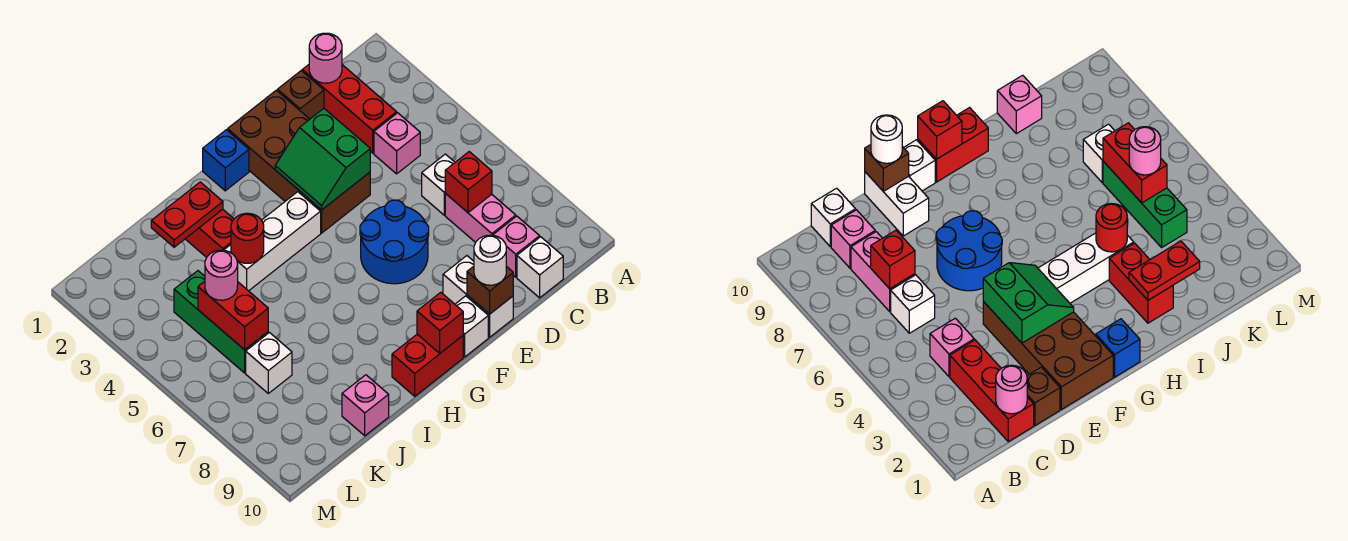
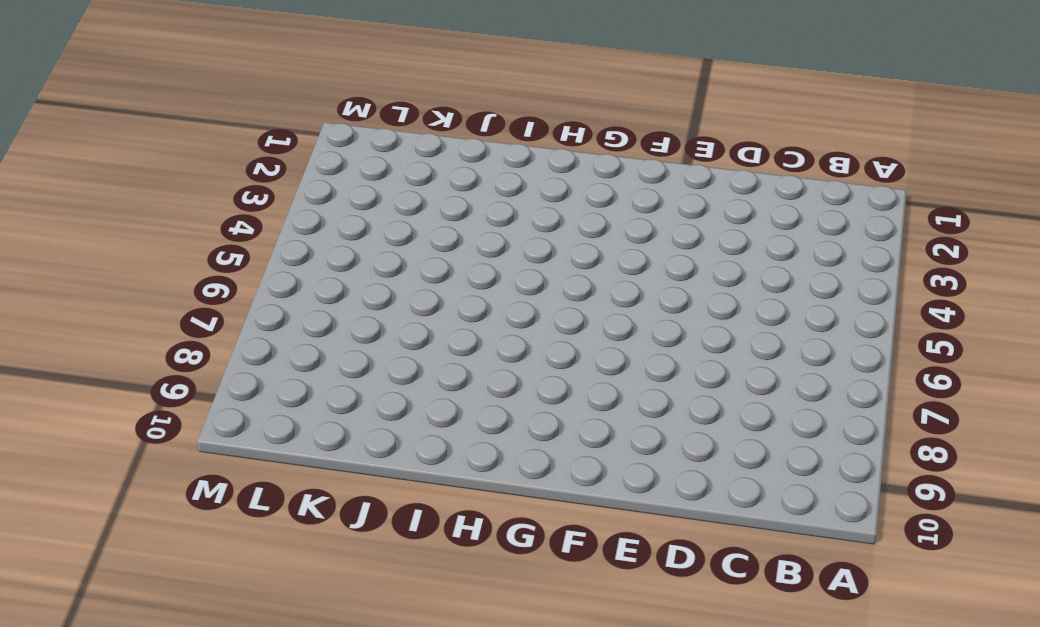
none -> red brick C1:C3 level 1
none -> pink brick C4 level 1
none -> white brick C6 level 1

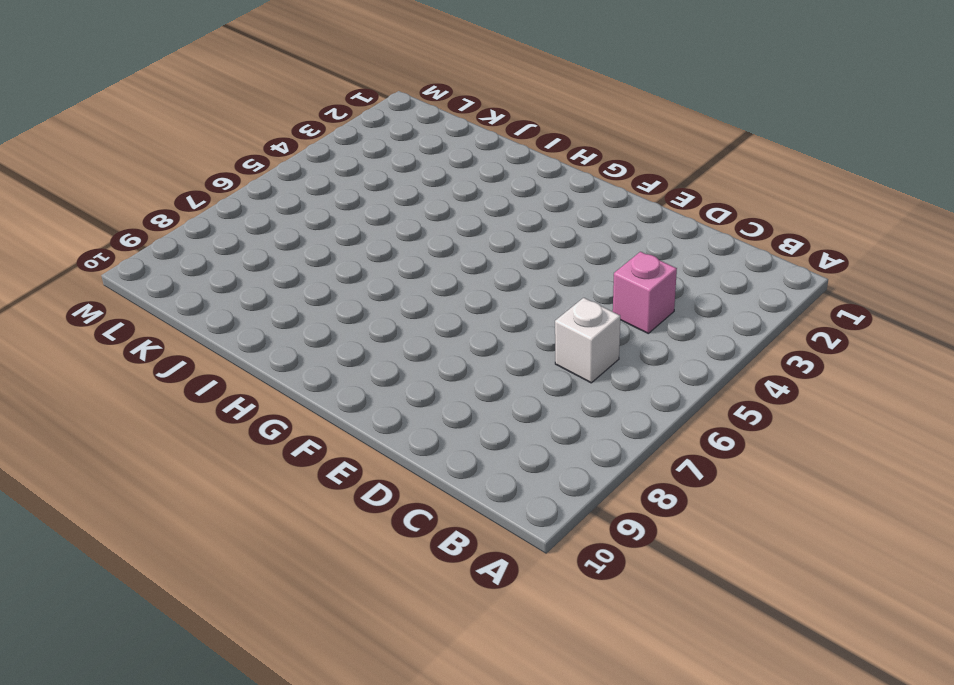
none -> red brick C1:C3 level 1
none -> pink brick C7:C8 level 1
none -> pink brick C9 level 1

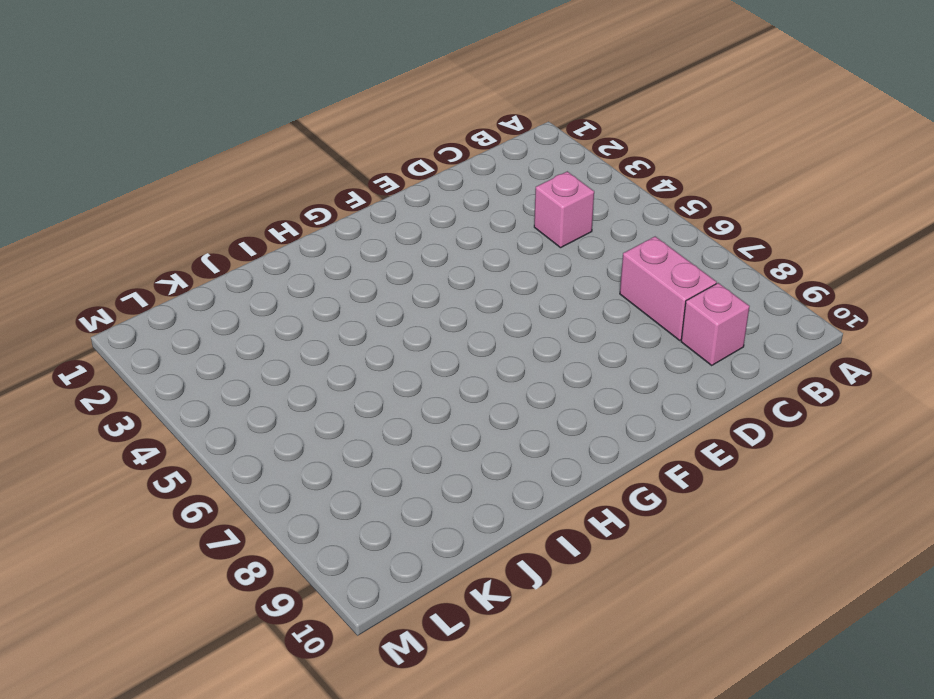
none -> red brick C1:C3 level 1
none -> white brick C6 level 1
none -> white brick C10 level 1

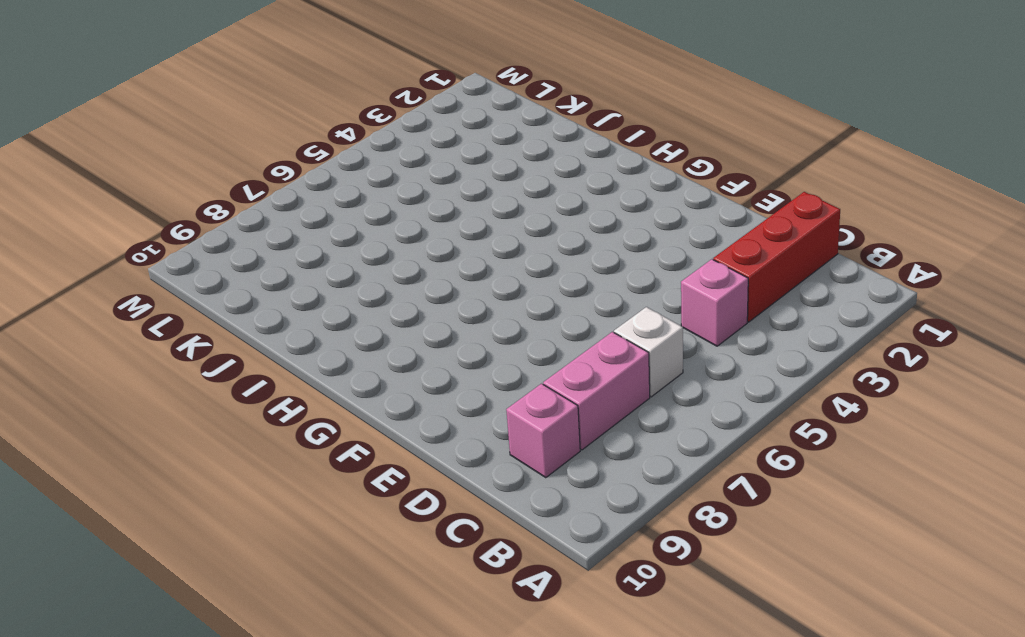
none -> white brick C10 level 1
none -> brown brick D1 level 1
none -> brown brick E1:F4 level 1

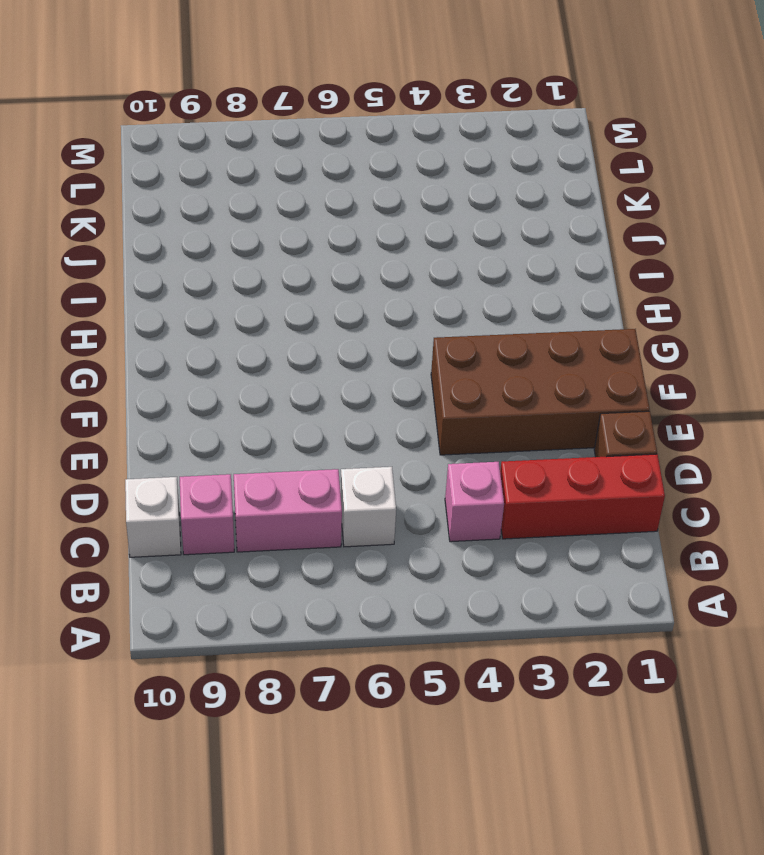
none -> blue round brick E6:F7 level 1
none -> white brick E9:E10 level 1
none -> white brick F10 level 1

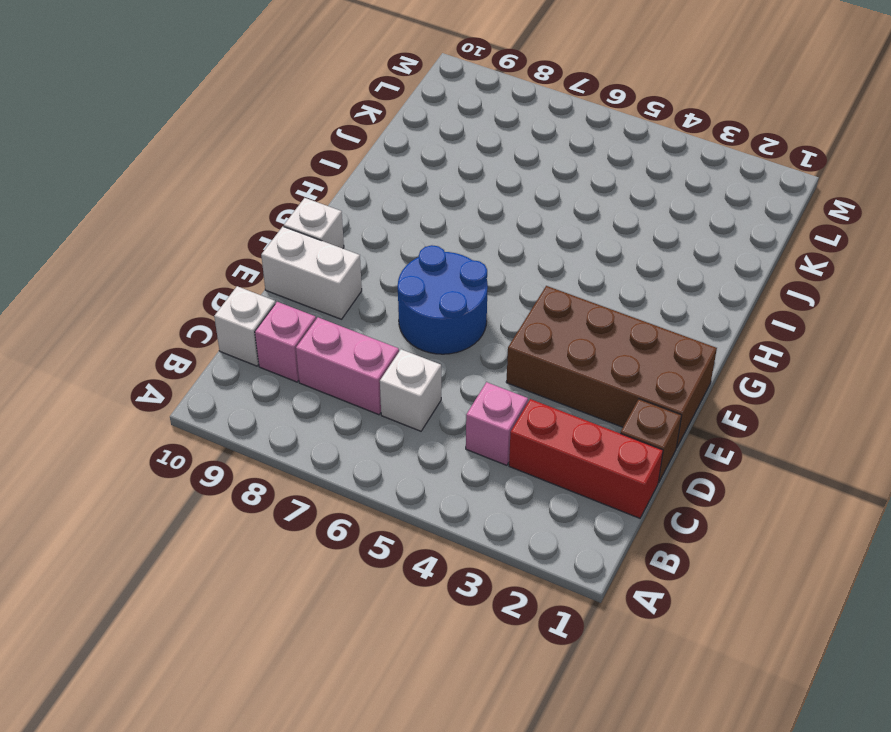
none -> blue brick G1 level 1
none -> white brick G4:I4 level 1
none -> red brick G10:H10 level 1

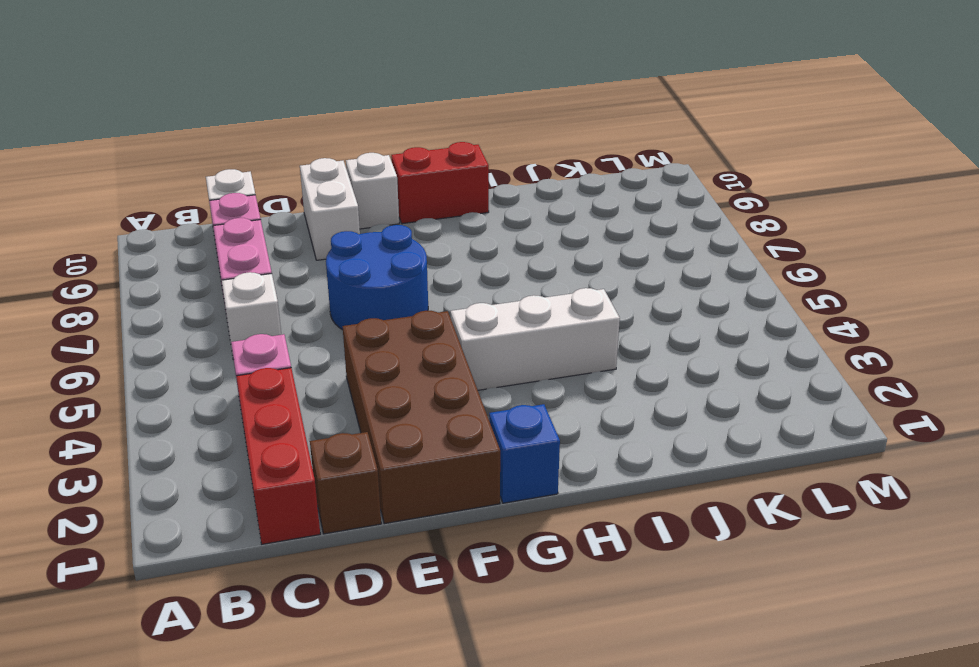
none -> red brick I2:I3 level 1
none -> pink brick J10 level 1
none -> green brick K4:K6 level 1

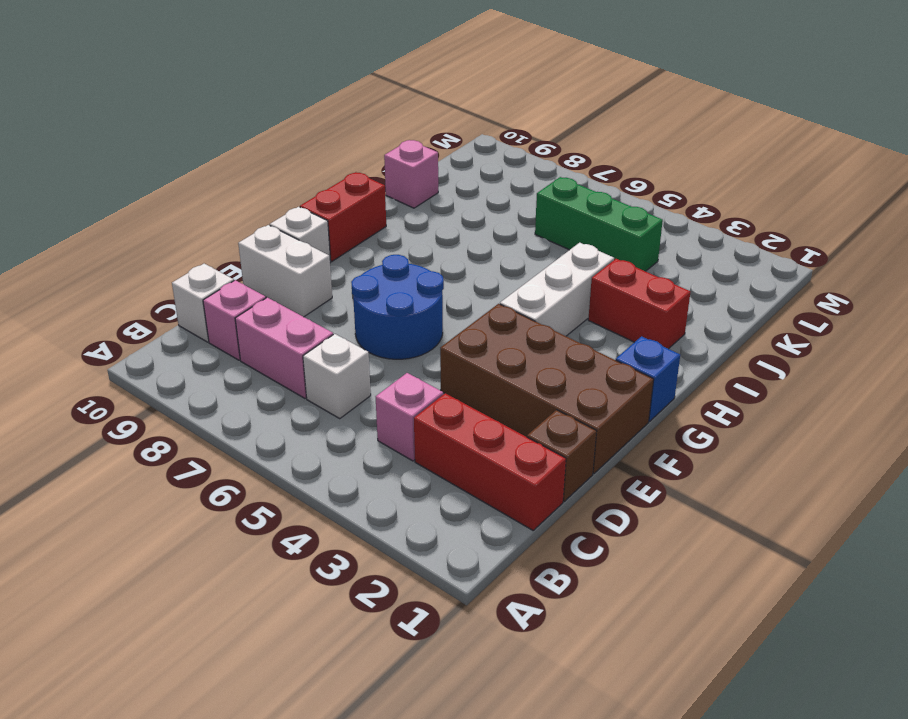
none -> white brick K7 level 1
none -> pink round brick C1 level 2
none -> red brick C7 level 2

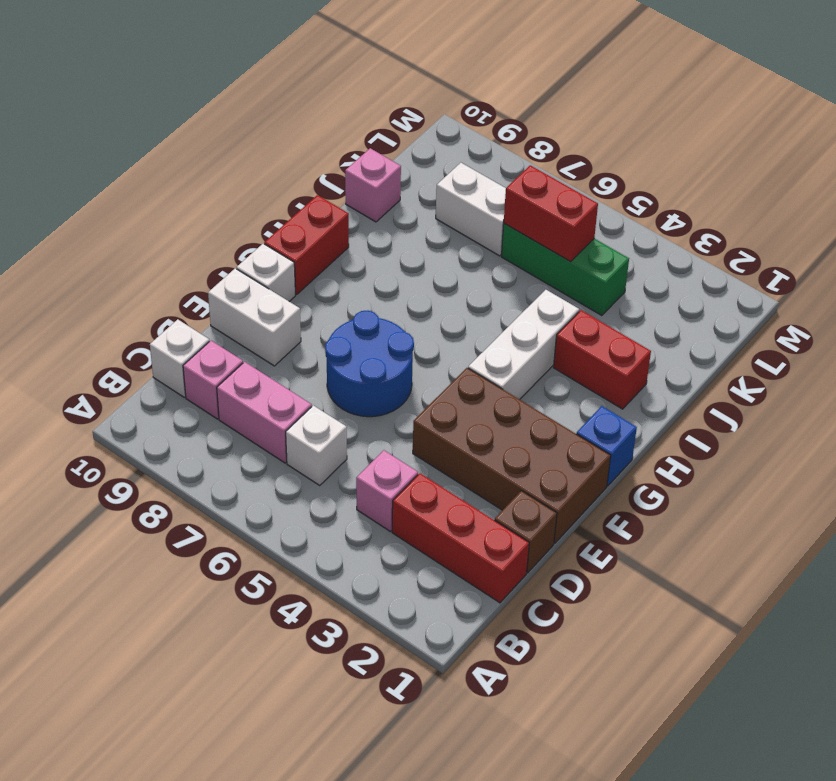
white brick K7:K8 level 1 -> white brick K7 level 1
none -> pink round brick C1 level 2
none -> red brick C7 level 2
none -> green slope E3:F4 level 2 top E

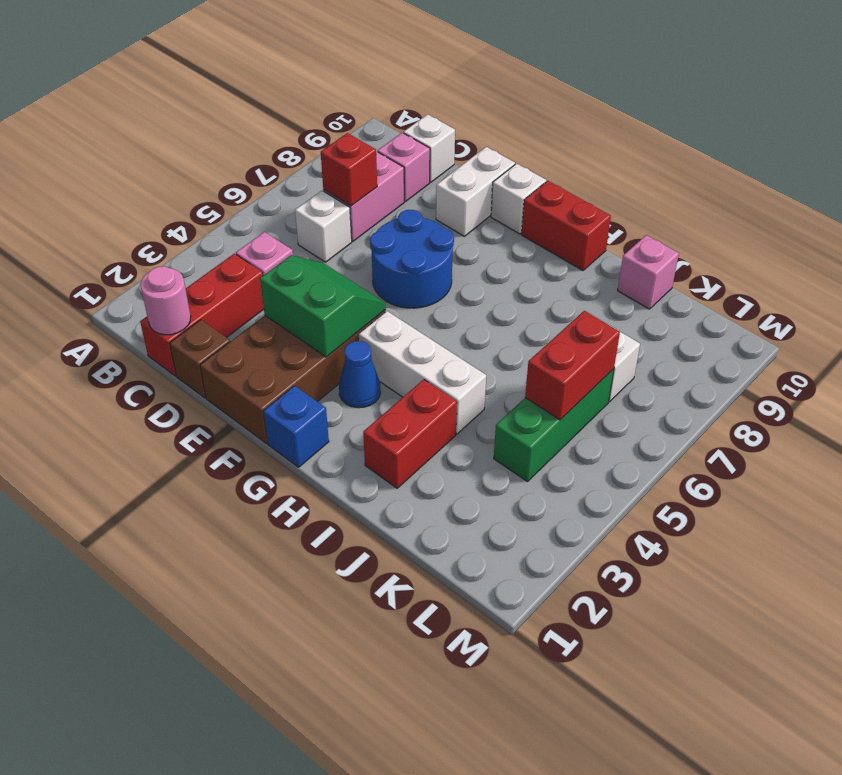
green slope E3:F4 level 2 top 3 -> green slope E3:F4 level 2 top E
blue cone G3 level 1 -> none
none -> brown brick E10 level 2
none -> red brick G10 level 2
none -> red plate I2:J2 level 2

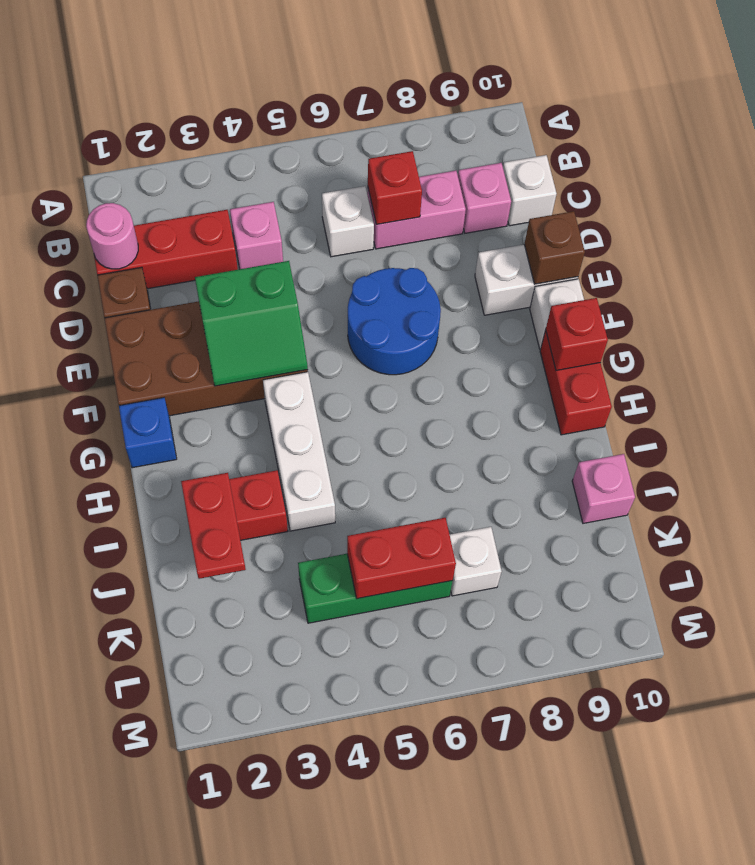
none -> red round brick I4 level 2
none -> white round brick E10 level 3
none -> pink round brick K5 level 3

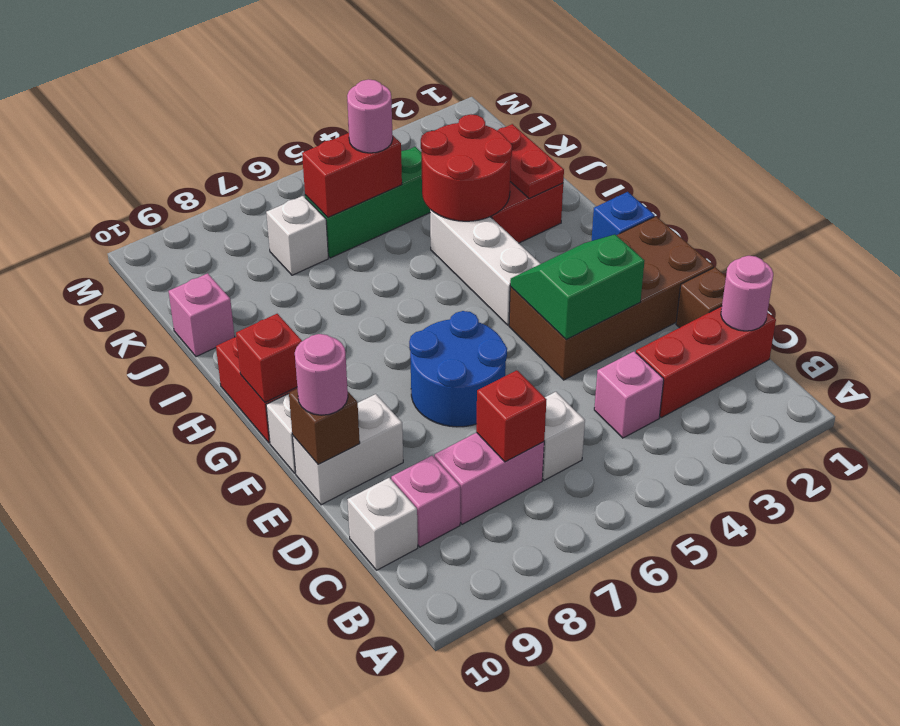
pink round brick E10 level 3 -> white round brick E10 level 3
red round brick I3:J4 level 2 -> red round brick I4 level 2

